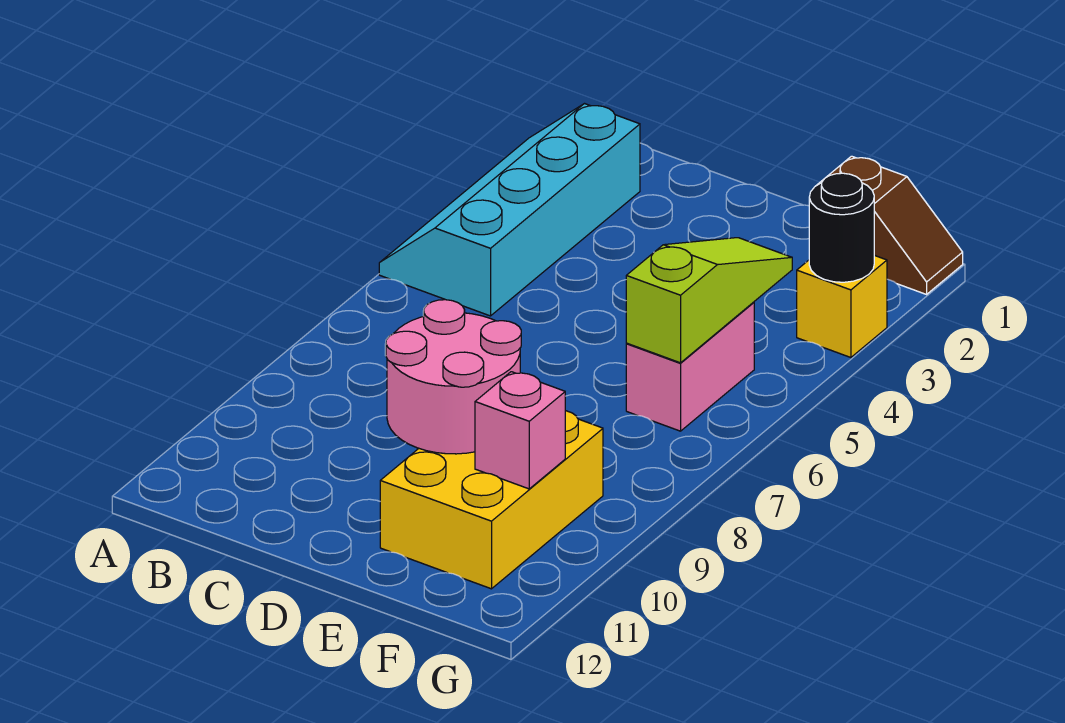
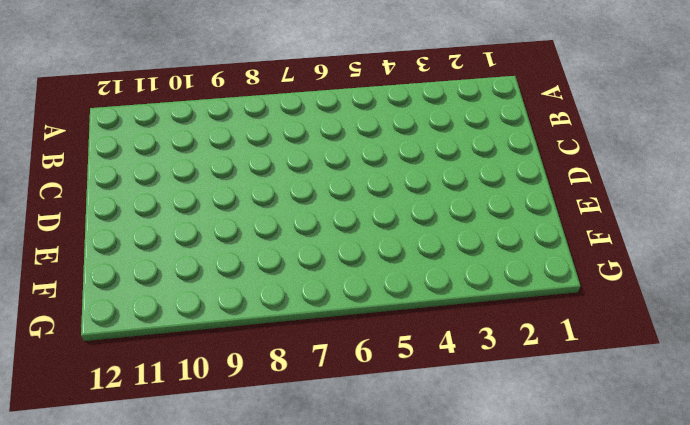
none -> cyan slope A2:B5 level 1 top B
none -> yellow brick E9:F11 level 1

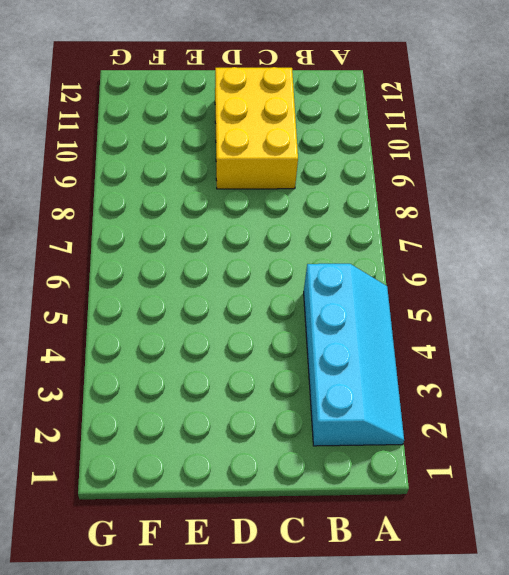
yellow brick C9:D11 level 1 -> yellow brick E9:F11 level 1
none -> brown slope F1:G1 level 1 top F
none -> pink brick F5:F6 level 1

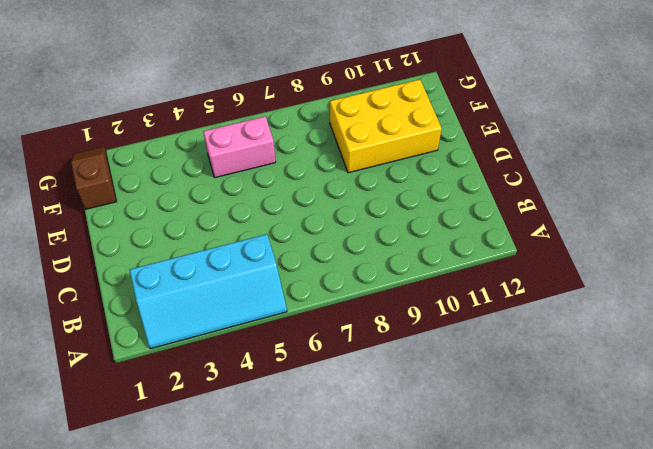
none -> yellow brick G3 level 1
none -> pink round brick D9:E10 level 2

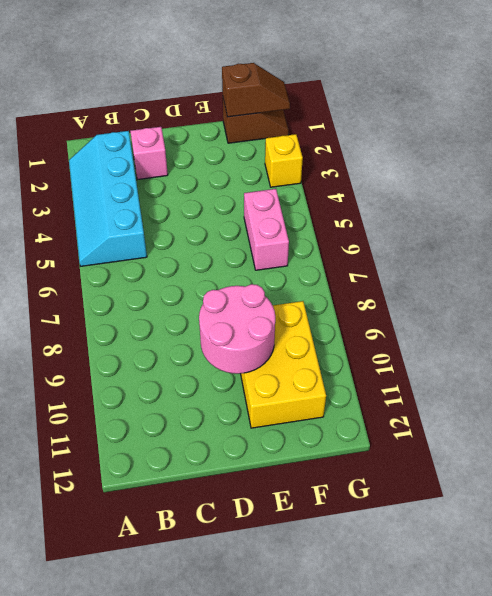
pink brick C2 level 1 -> pink brick F10 level 2
brown slope F1:G1 level 2 top F -> none
none -> lime slope F4:F6 level 2 top 6
none -> black round brick G3 level 2

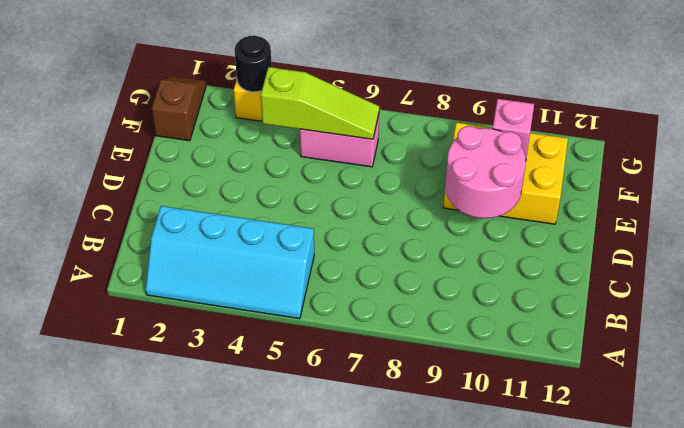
lime slope F4:F6 level 2 top 4 -> lime slope F4:F6 level 2 top 6

